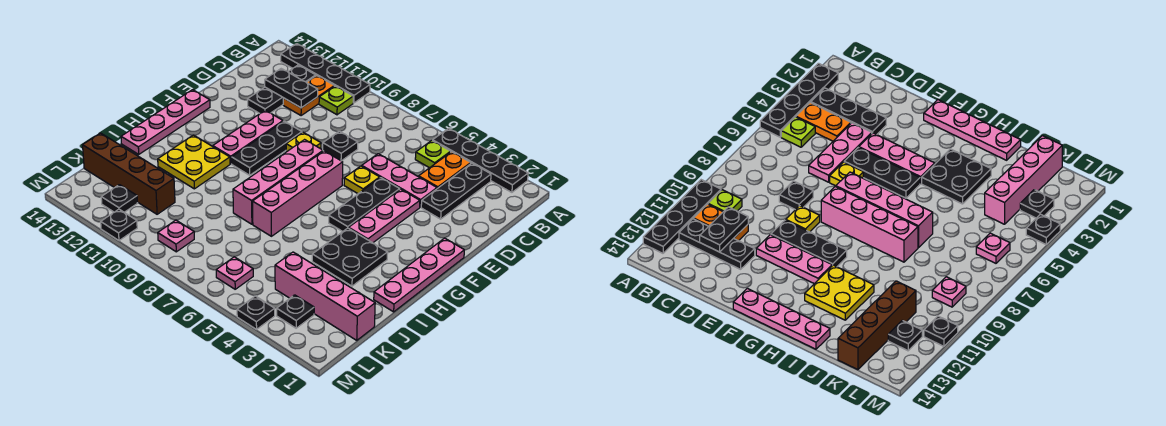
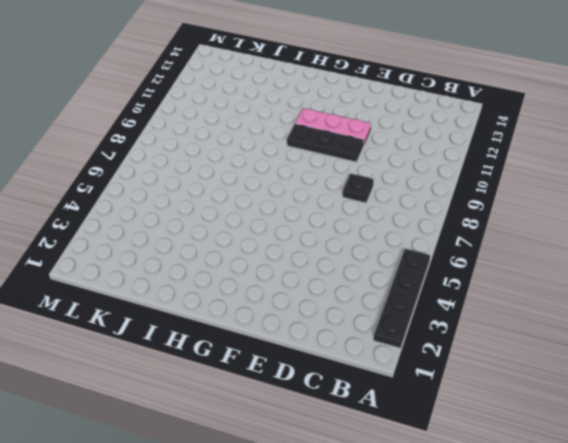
none -> black plate A10:A13 level 1
none -> black plate B3:D3 level 1
none -> orange plate B4:C4 level 1
none -> lime plate B5 level 1

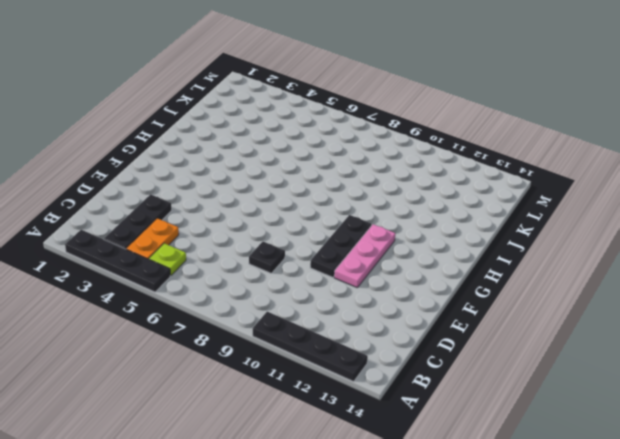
none -> lime plate B10 level 1
none -> orange plate B11:C11 level 1
none -> black plate B12:D12 level 1
none -> pink plate D4:D6 level 1

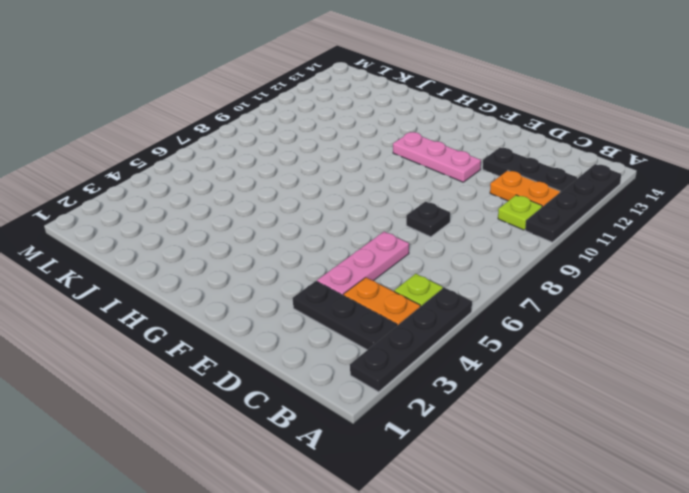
none -> pink plate E4:G4 level 1
none -> black plate E5:G5 level 1
none -> yellow plate E6 level 1
none -> yellow plate E9 level 1

